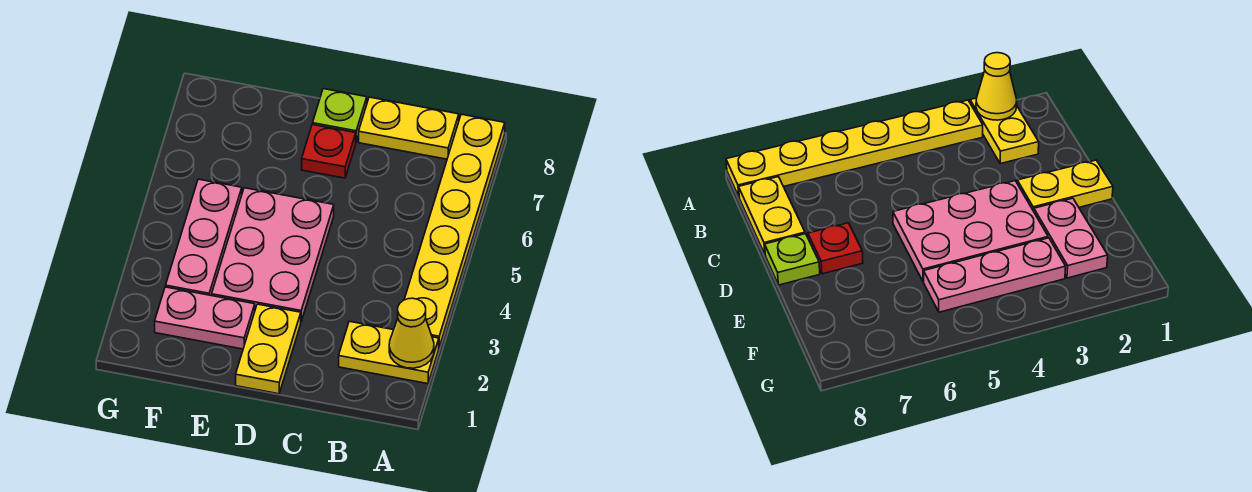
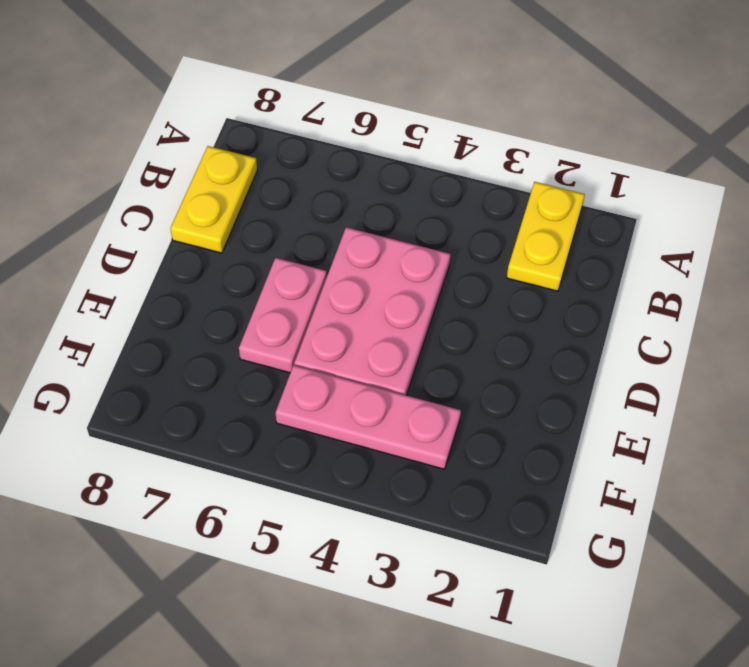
pink plate C4:E5 level 1 -> pink plate D3:E5 level 1
pink plate D6:E6 level 1 -> pink plate E2:F2 level 1
none -> yellow plate A3:A8 level 1
none -> yellow plate D1:D2 level 1

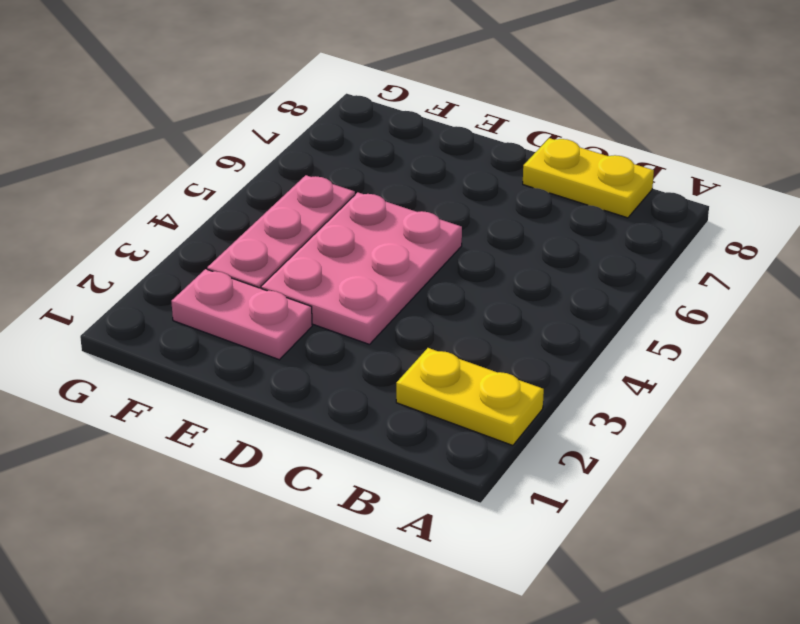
none -> yellow plate A3:A8 level 1
none -> yellow plate D1:D2 level 1

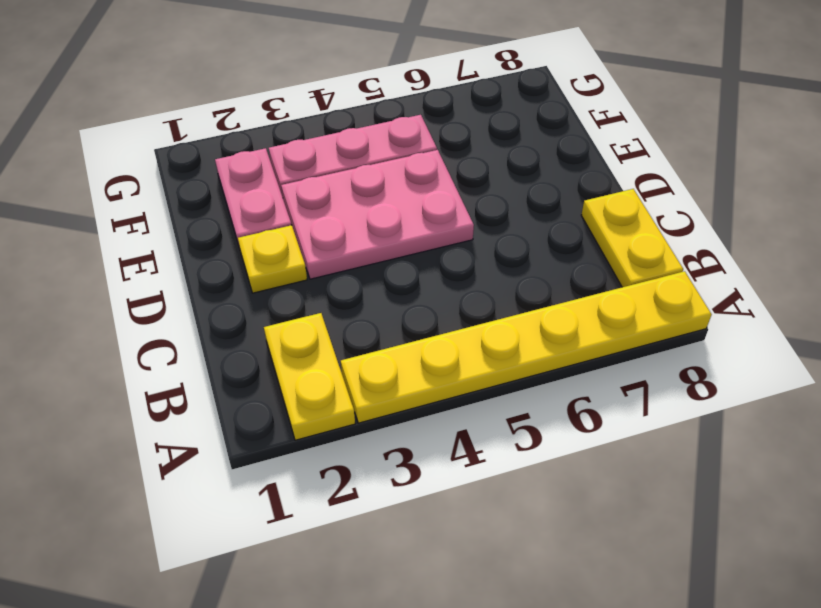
yellow plate D2 level 1 -> yellow plate D1:D2 level 1
none -> red plate D7 level 1
none -> lime plate D8 level 1

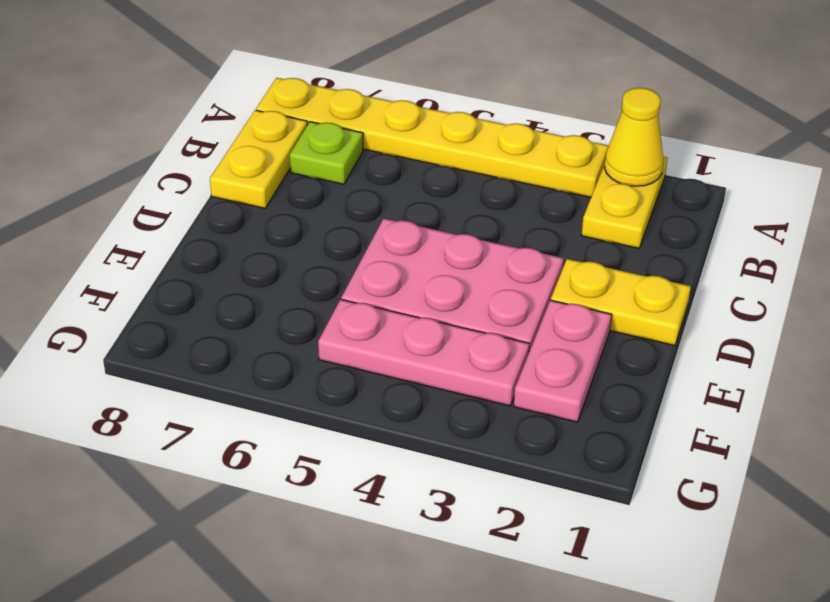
lime plate B7 level 1 -> lime plate D8 level 1
none -> red plate D7 level 1

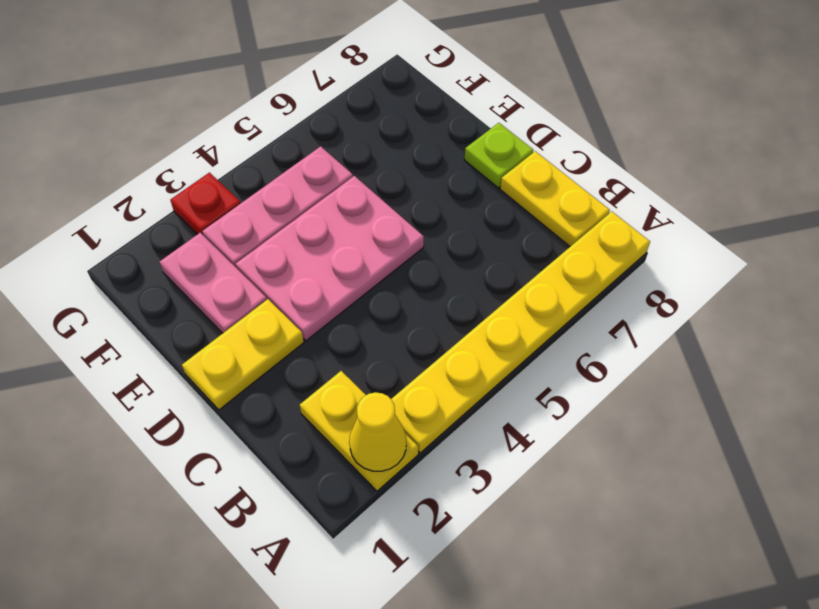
red plate G3 level 1 -> red plate D7 level 1

